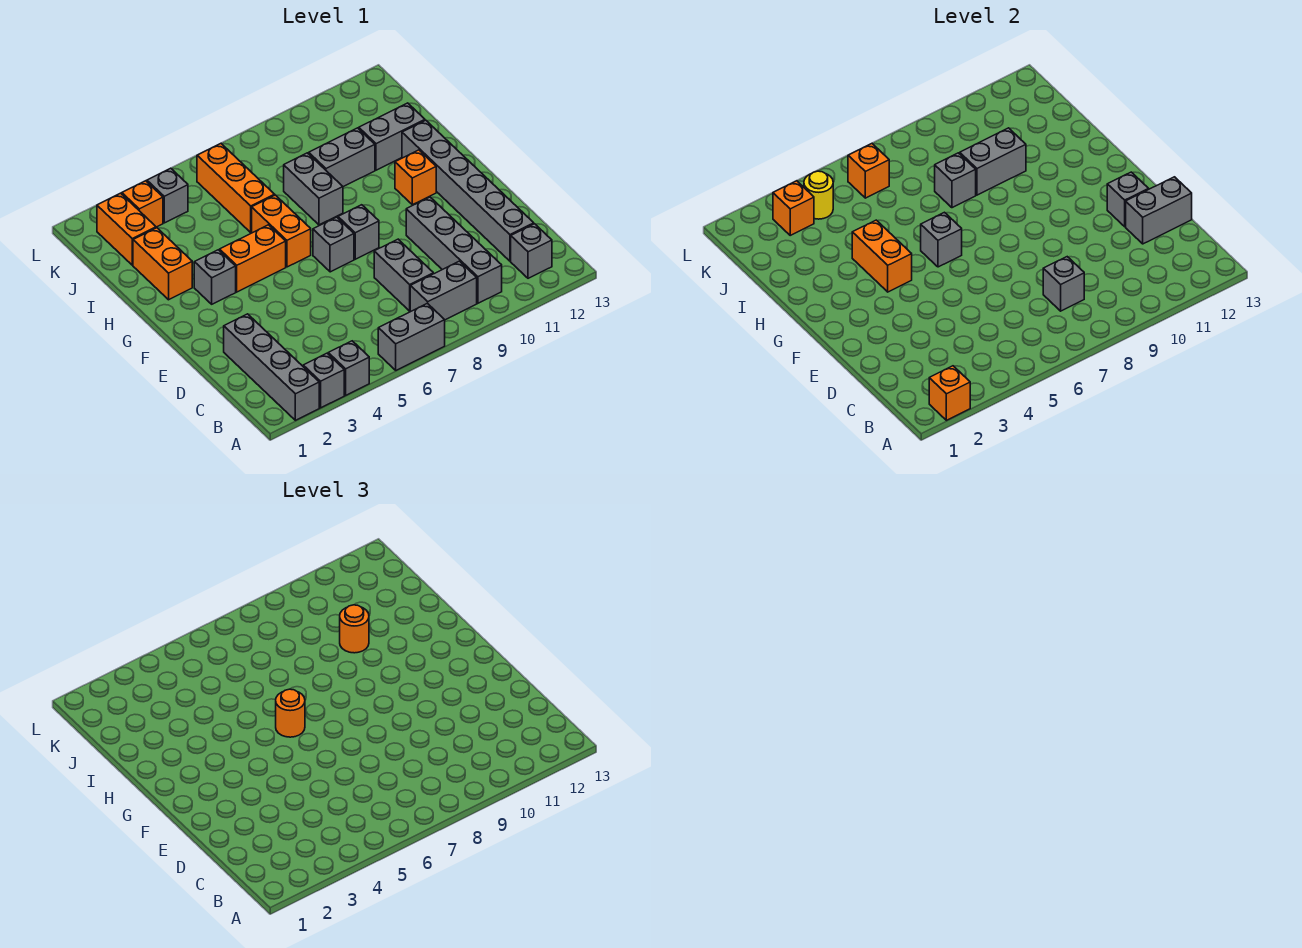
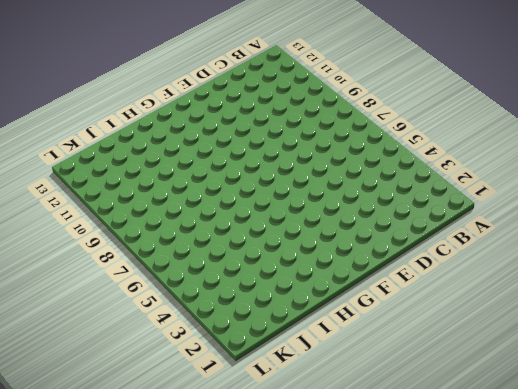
none -> grey brick A2:D2 level 1
none -> grey brick A3 level 1
none -> grey brick A4 level 1
none -> grey brick A6:A7 level 1

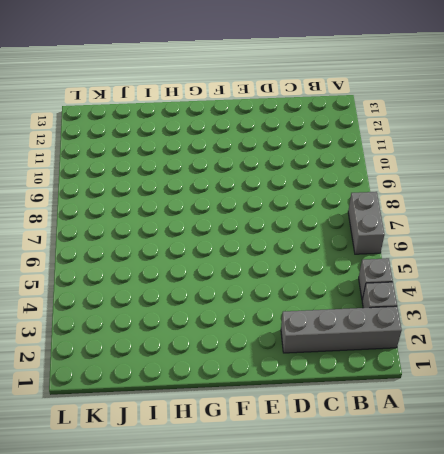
none -> grey brick B8:B9 level 1
none -> grey brick B10:E10 level 1
none -> grey brick B12 level 1
none -> grey brick C8:D8 level 1

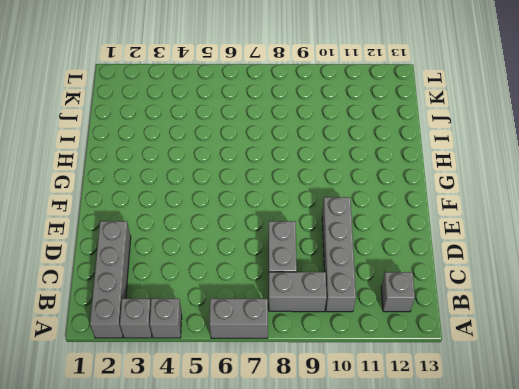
none -> grey brick C12:H12 level 1
none -> grey brick F7 level 1
none -> grey brick F8 level 1
none -> grey brick G3 level 1

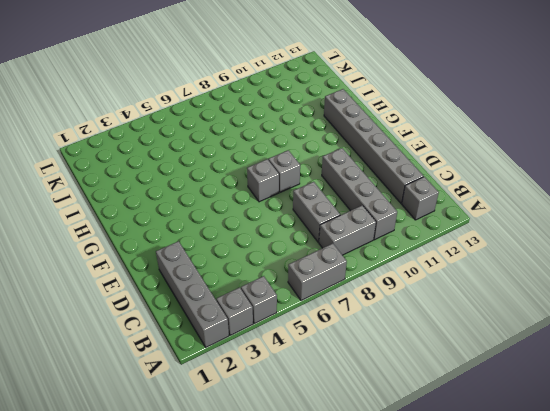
none -> grey brick G3 level 1
none -> orange brick G4:G5 level 1
none -> orange brick G6:H6 level 1
none -> orange brick G11 level 1

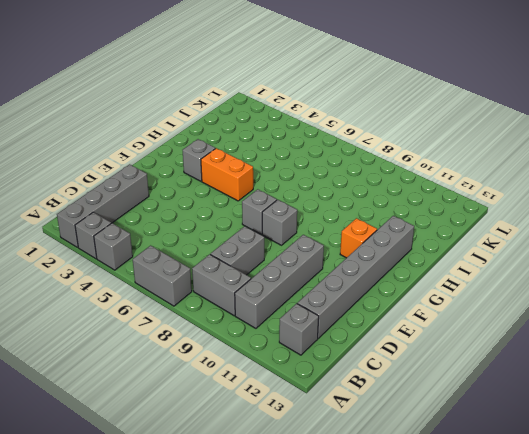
none -> orange brick G6:H6 level 1
none -> orange brick H2:I2 level 1
none -> grey brick H8:I8 level 1
none -> orange brick I6:K6 level 1

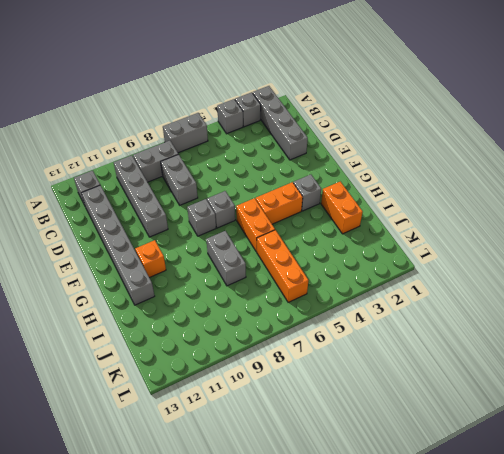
none -> grey brick I9:I10 level 1
none -> grey brick I11:I12 level 1
none -> orange brick J2:K2 level 1
none -> orange brick K3 level 1

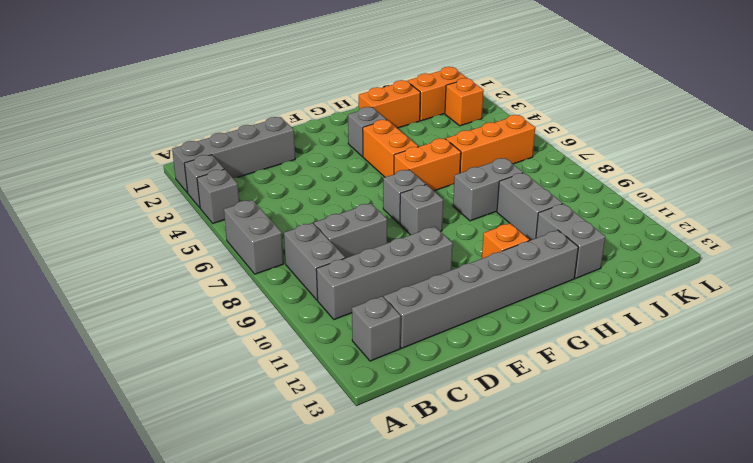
none -> grey brick K4 level 1
none -> orange brick A2 level 2
none -> grey brick C8 level 2
none -> grey brick D12:D13 level 2

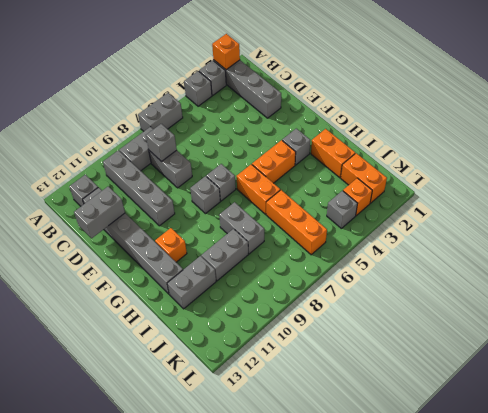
none -> grey brick E12 level 2
none -> orange brick G4:H4 level 2
none -> grey brick G6 level 2
none -> grey brick I8 level 2

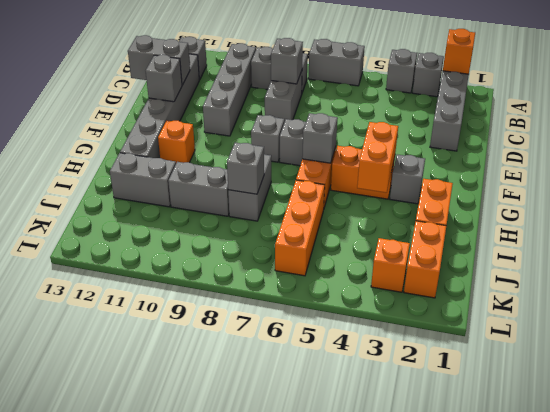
none -> grey brick K4 level 1
none -> grey brick I9:I10 level 2
none -> orange brick K3 level 2
none -> yellow round brick K4 level 2

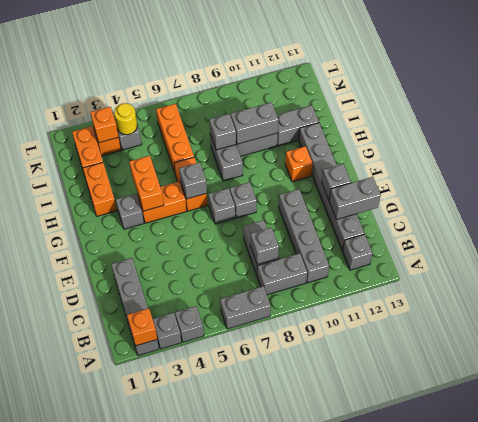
none -> orange brick K6 level 2
none -> orange round brick G6 level 3
none -> orange round brick I10 level 3

